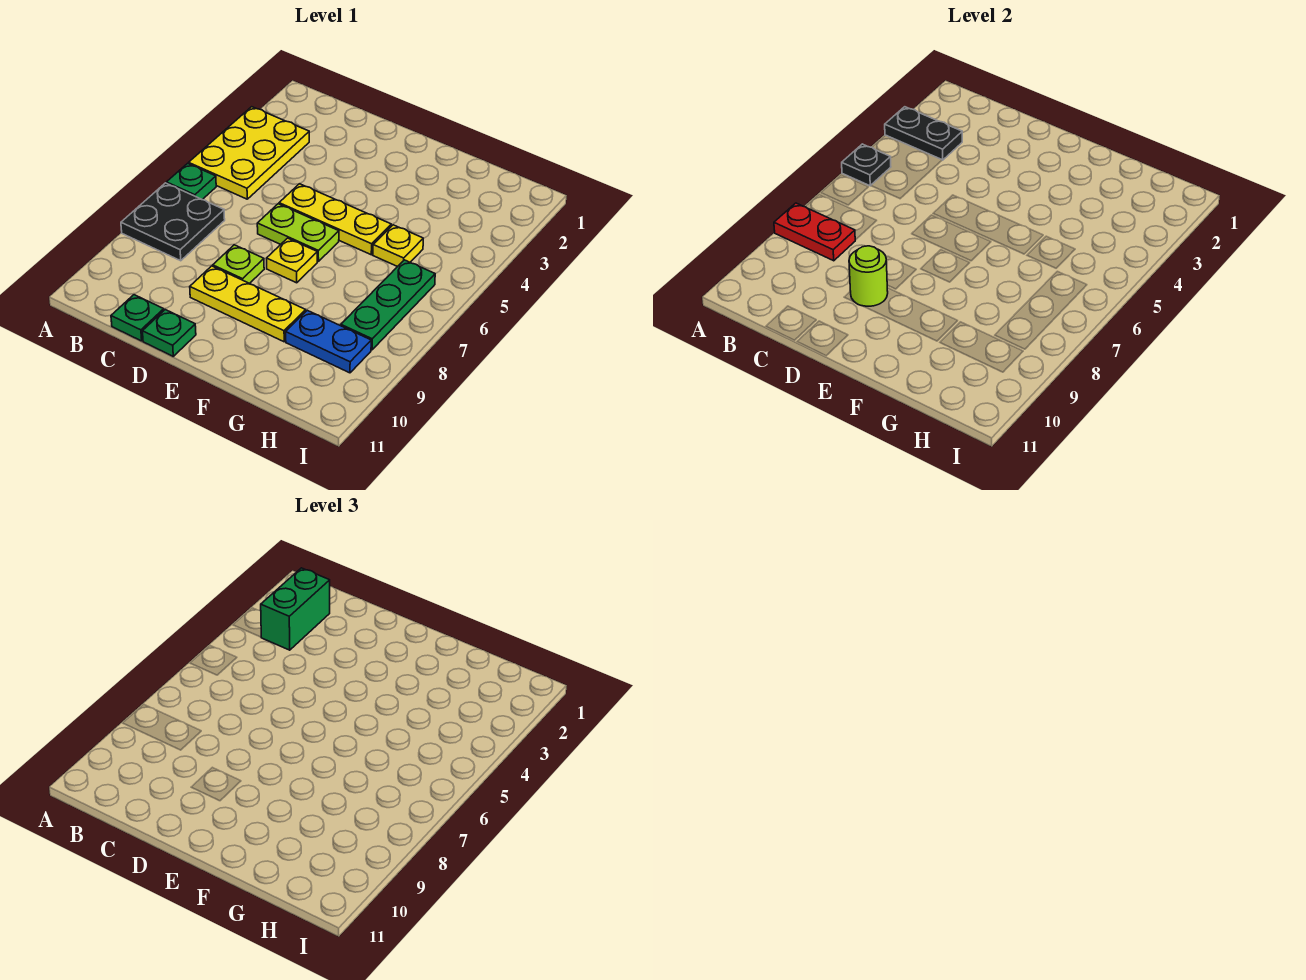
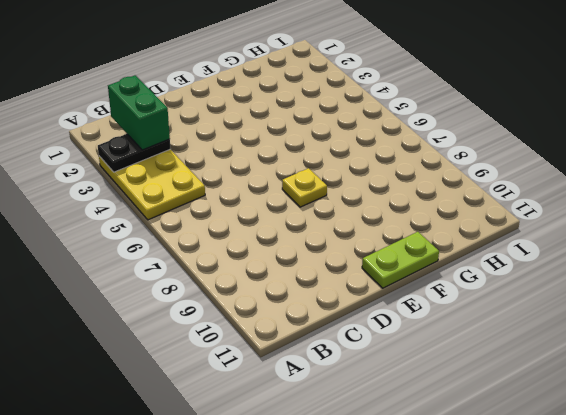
lime plate E11:F11 level 1 -> lime plate D6:E6 level 1
none -> green plate A6 level 1
none -> black plate A7:B8 level 1
none -> green plate C11 level 1

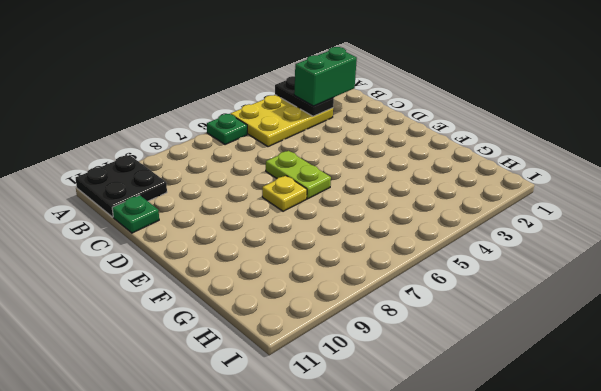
black plate A10:B11 level 1 -> black plate A7:B8 level 1
none -> yellow plate D5:F5 level 1
none -> lime plate D8 level 1
none -> yellow plate D9:F9 level 1

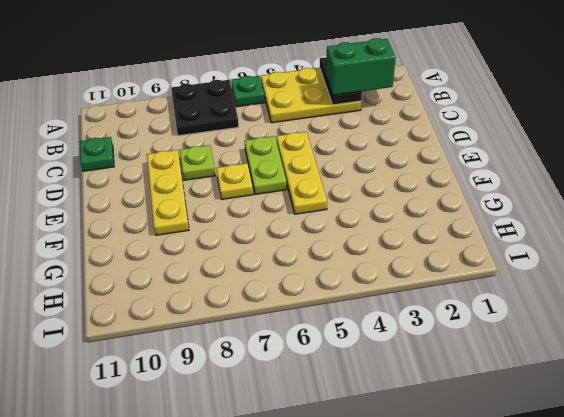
none -> green plate D11 level 1
none -> yellow plate G5 level 1
none -> blue plate G9:H9 level 1

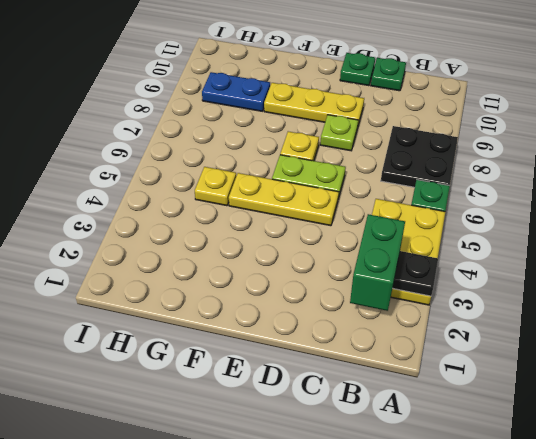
none -> green plate H6:H8 level 1
none -> black plate A5 level 2
none -> red plate A8:B8 level 2

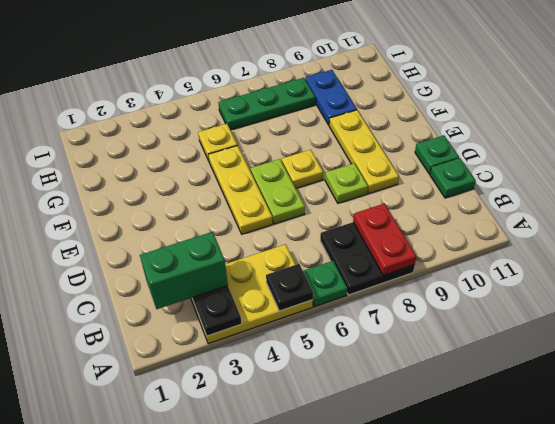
none -> lime round brick D9 level 2

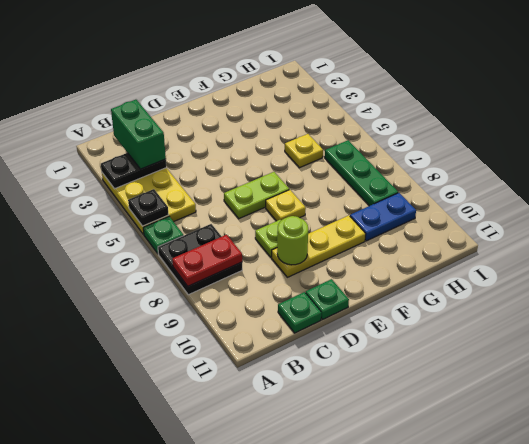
none -> yellow plate D5:F5 level 1

